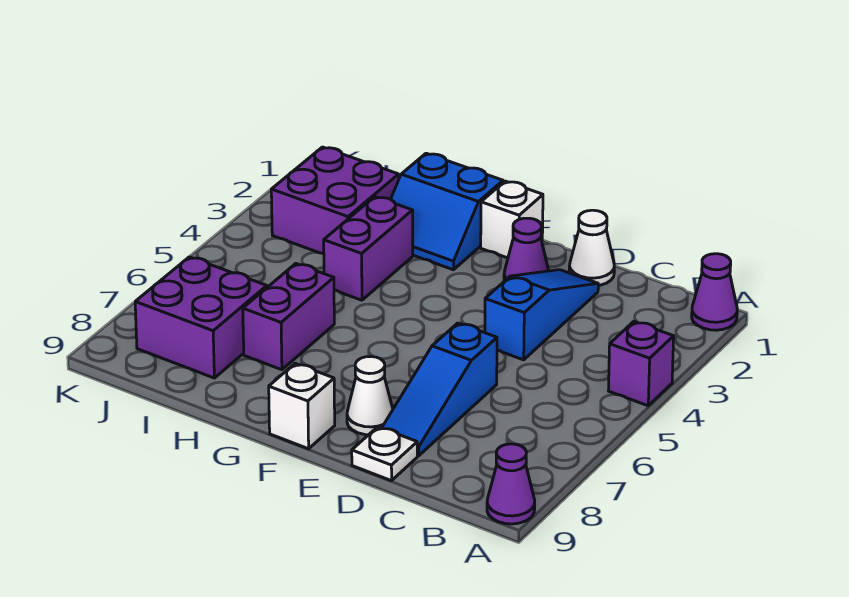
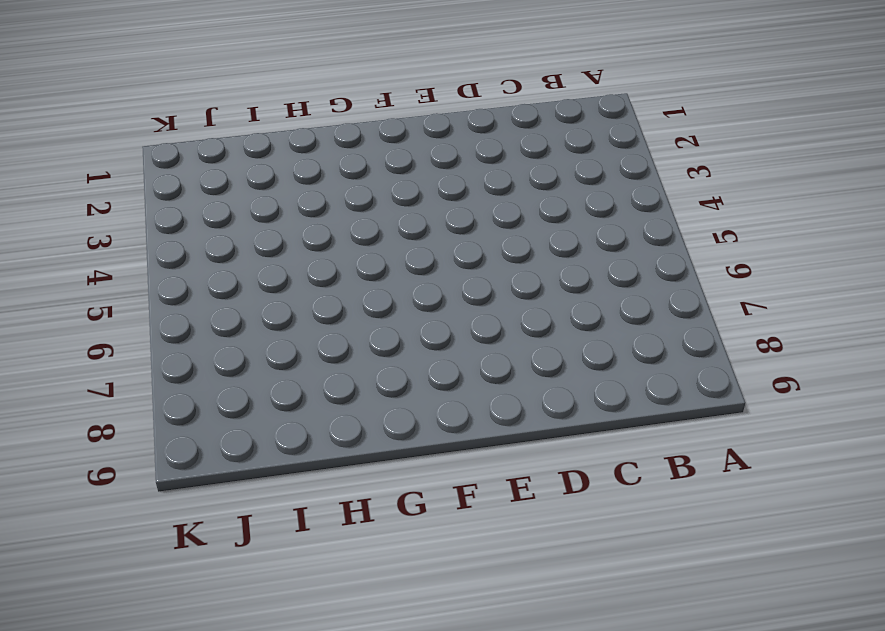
none -> purple cone A1 level 1
none -> purple brick A4 level 1
none -> purple cone A9 level 1

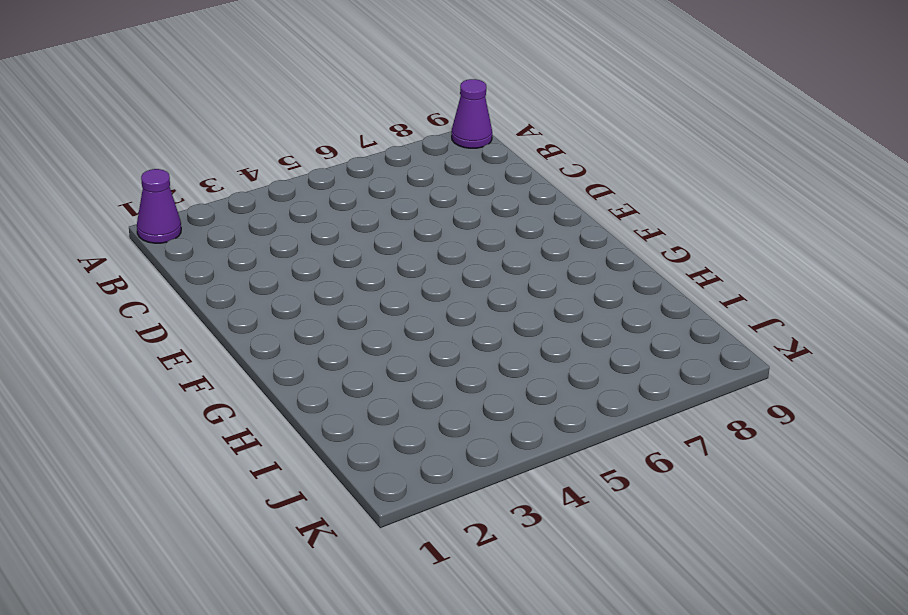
none -> purple brick A4 level 1
none -> white cone D1 level 1
none -> blue slope D2:D4 level 1 top 4

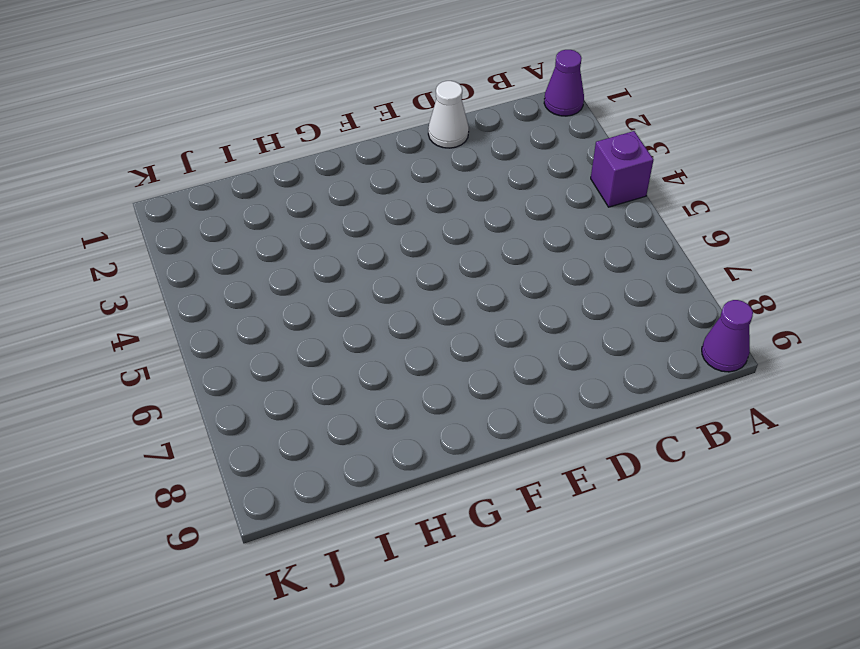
none -> blue slope D2:D4 level 1 top 4
none -> blue slope D6:D8 level 1 top 6
none -> white plate D9 level 1

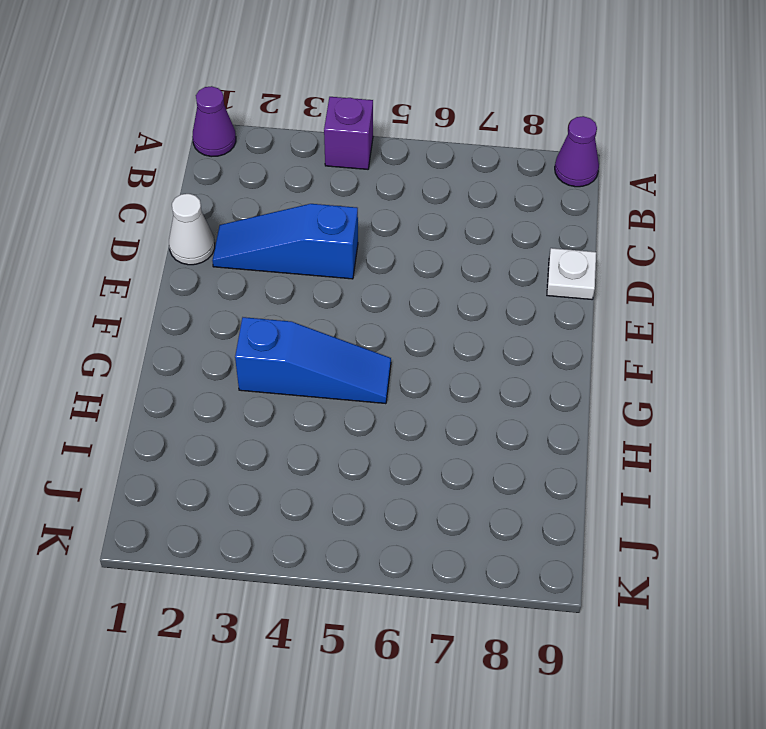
blue slope G3:G5 level 1 top 3 -> blue slope D6:D8 level 1 top 6
none -> purple cone E2 level 1
none -> white cone E8 level 1
none -> white brick F1 level 1

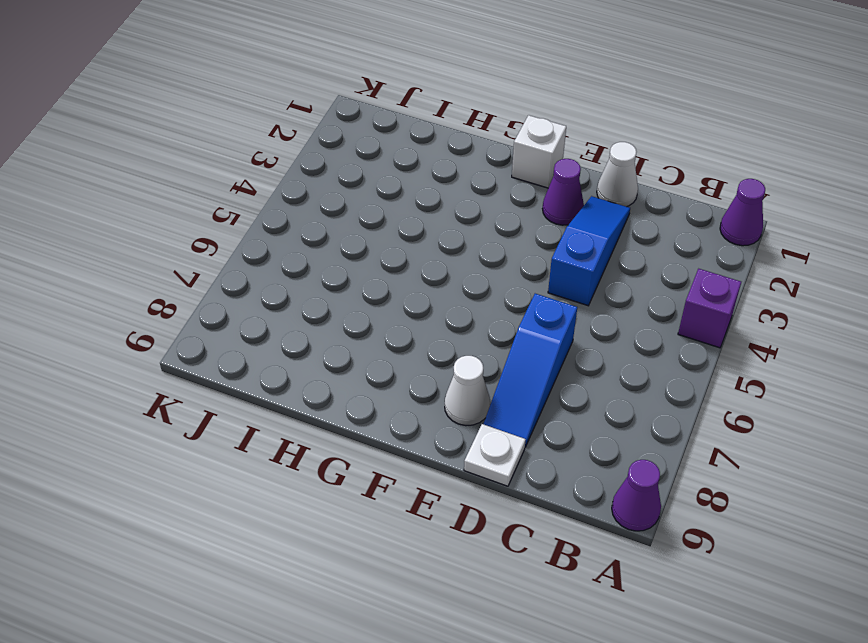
none -> white brick F9 level 1
none -> blue slope G1:H2 level 1 top 1
none -> purple brick H3:H4 level 1

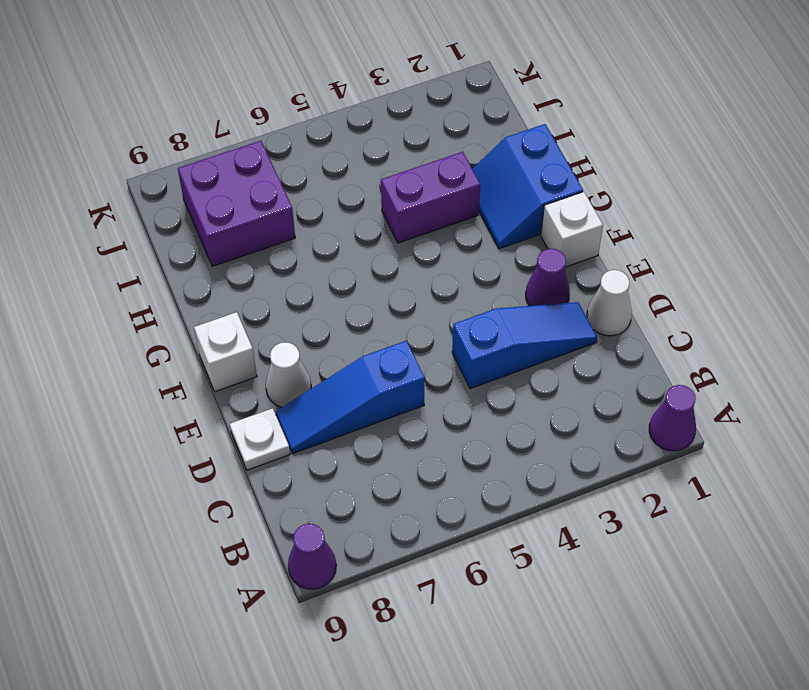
none -> purple brick A4 level 1
none -> purple brick H6:H7 level 1
none -> purple brick I2:J3 level 1

